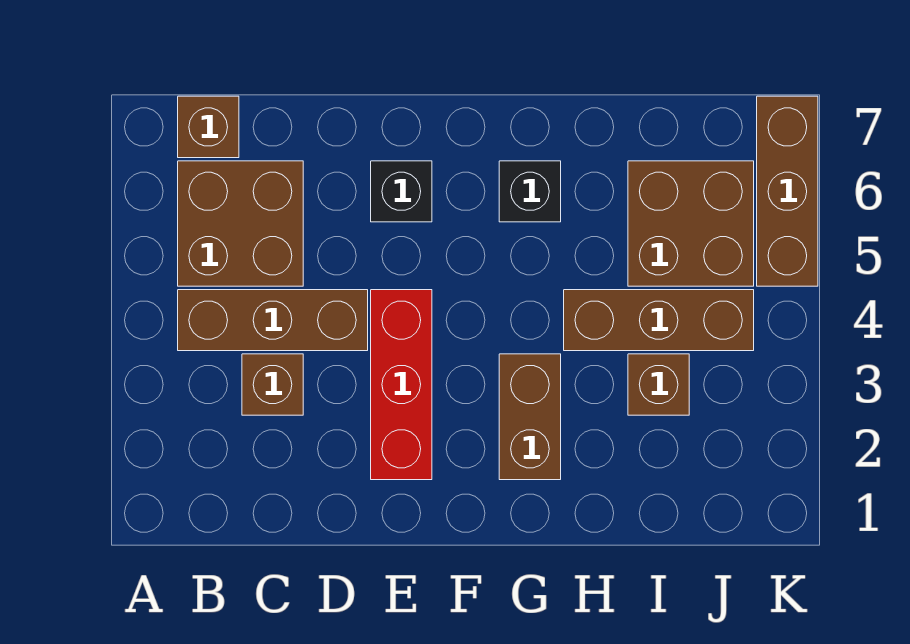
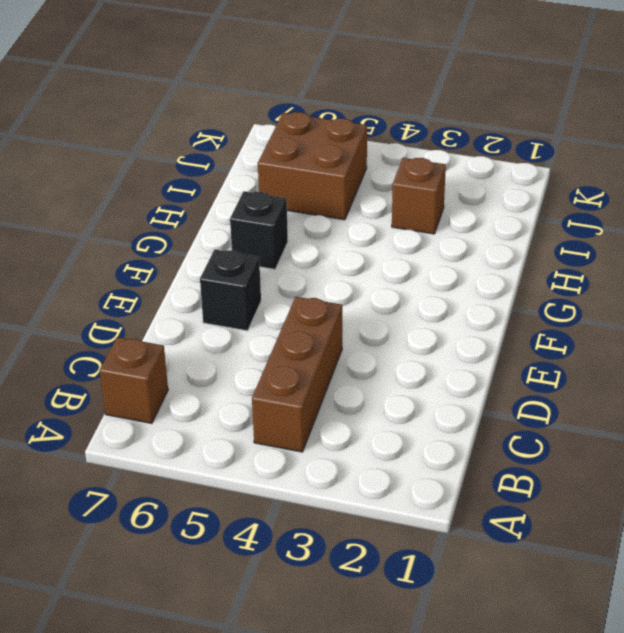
none -> brown brick B5:C6 level 1
none -> brown brick C3 level 1
none -> red brick E2:E4 level 1

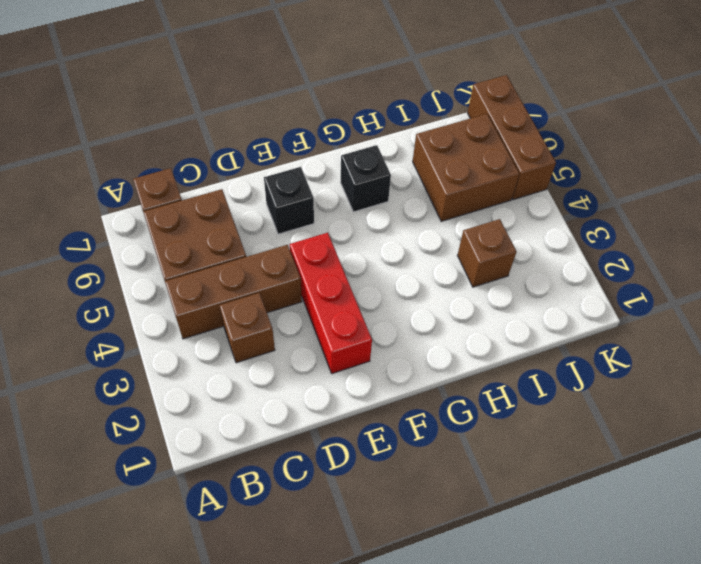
none -> brown brick G2:G3 level 1
none -> brown brick H4:J4 level 1

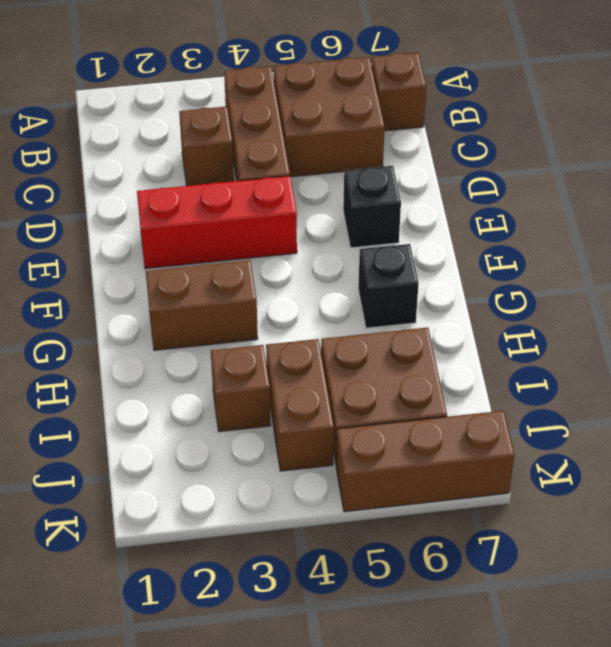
brown brick I4:J4 level 1 -> brown brick H4:J4 level 1

